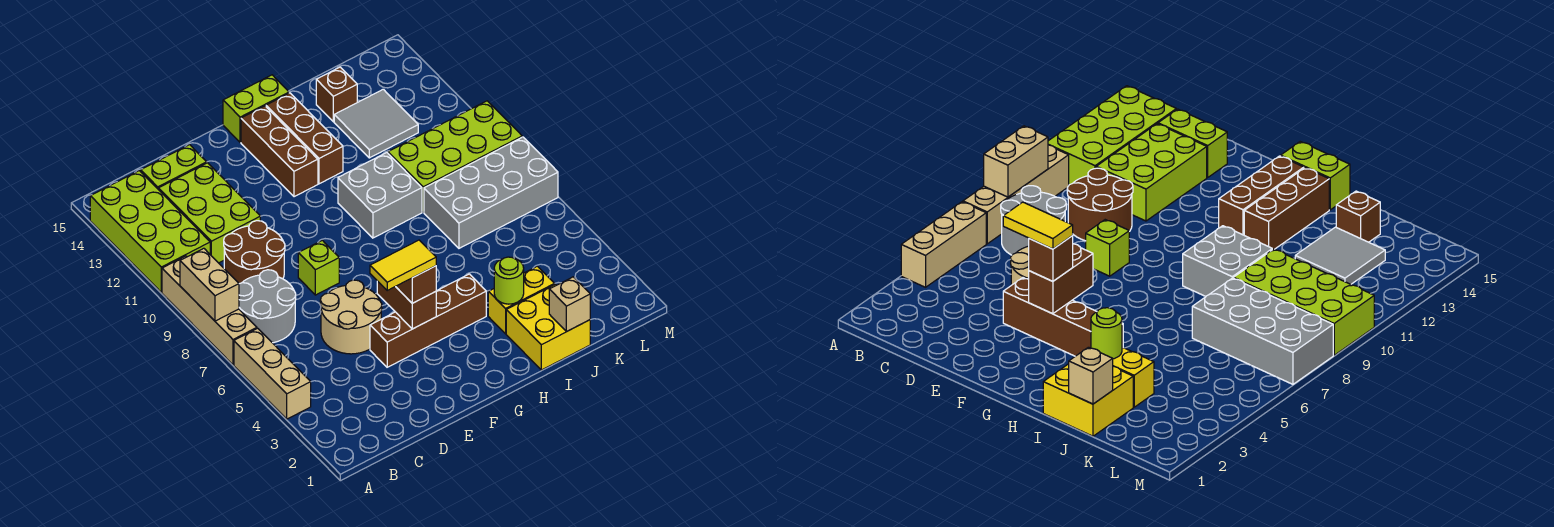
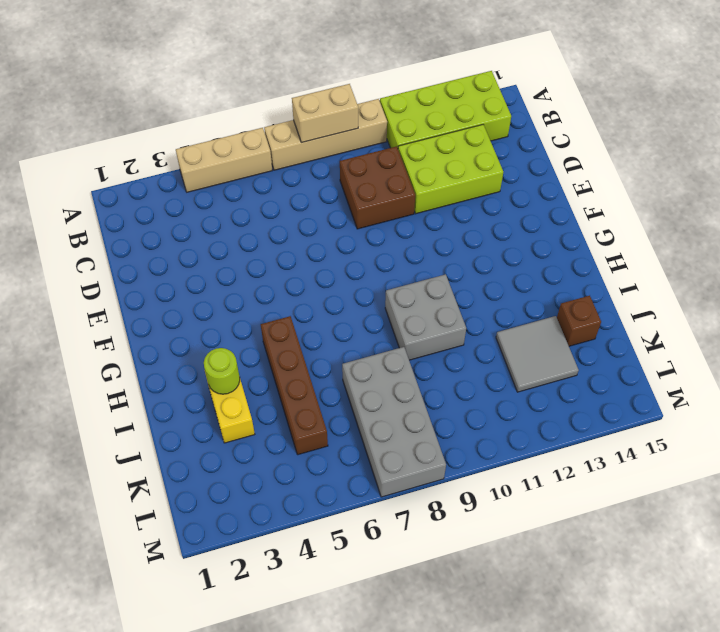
brown brick C9:D10 level 1 -> brown round brick C9:D10 level 1
brown brick H5:K5 level 1 -> brown brick E4:H4 level 1
none -> grey round brick B7:C8 level 1
none -> lime brick C14:D14 level 1
none -> tan round brick D5:E6 level 1

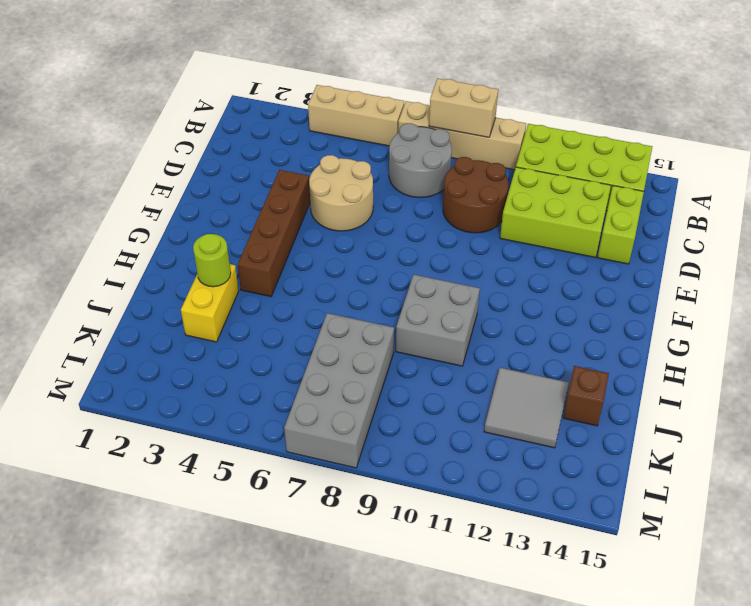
none -> lime brick E8 level 1
none -> brown brick G12:G14 level 1
none -> lime brick G15:H15 level 1

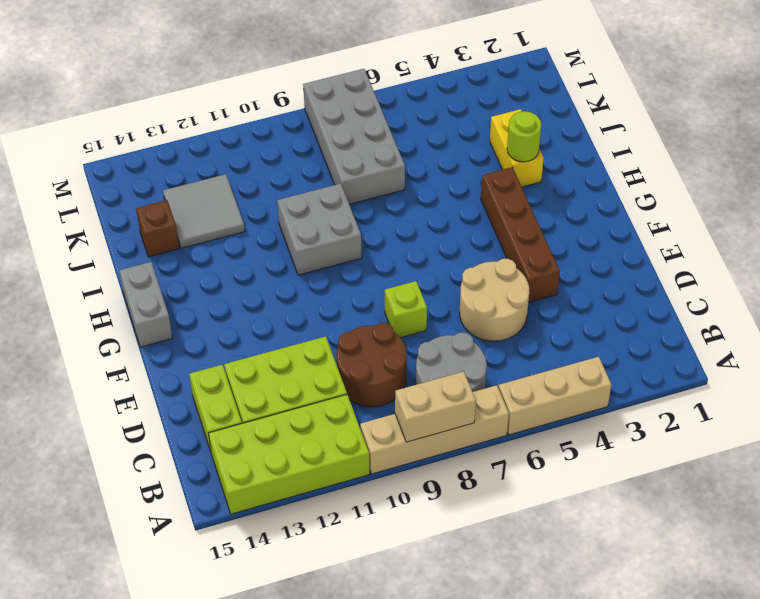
grey brick G15:H15 level 1 -> lime brick G15:H15 level 1
none -> brown brick G12:G14 level 1
none -> brown brick H12:H14 level 1
none -> yellow brick I1:J2 level 1

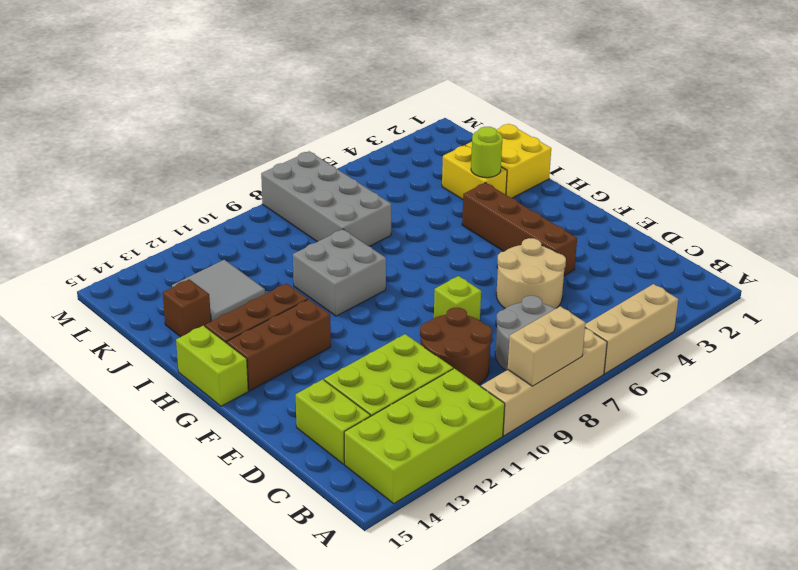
none -> lime brick J9:M10 level 1
none -> brown brick F4:F5 level 2
none -> tan brick J1 level 2

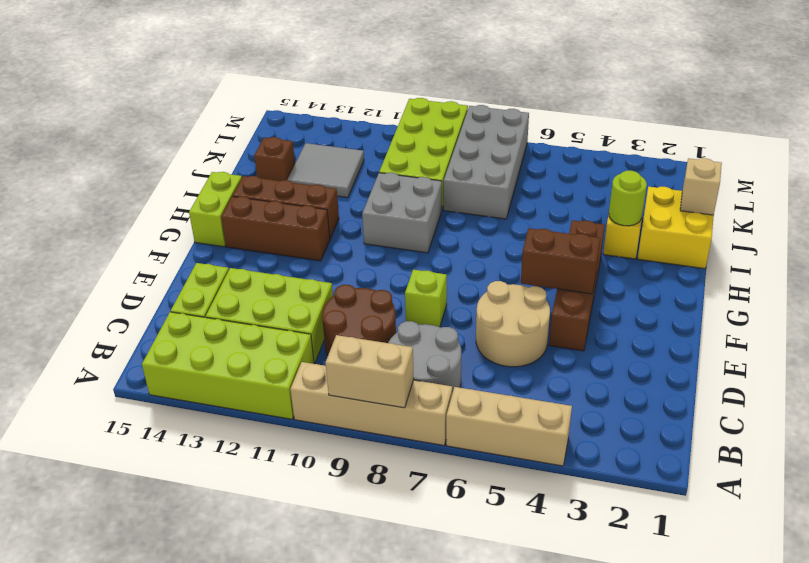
none -> brown brick F4 level 3
none -> yellow tile E4:F4 level 4

